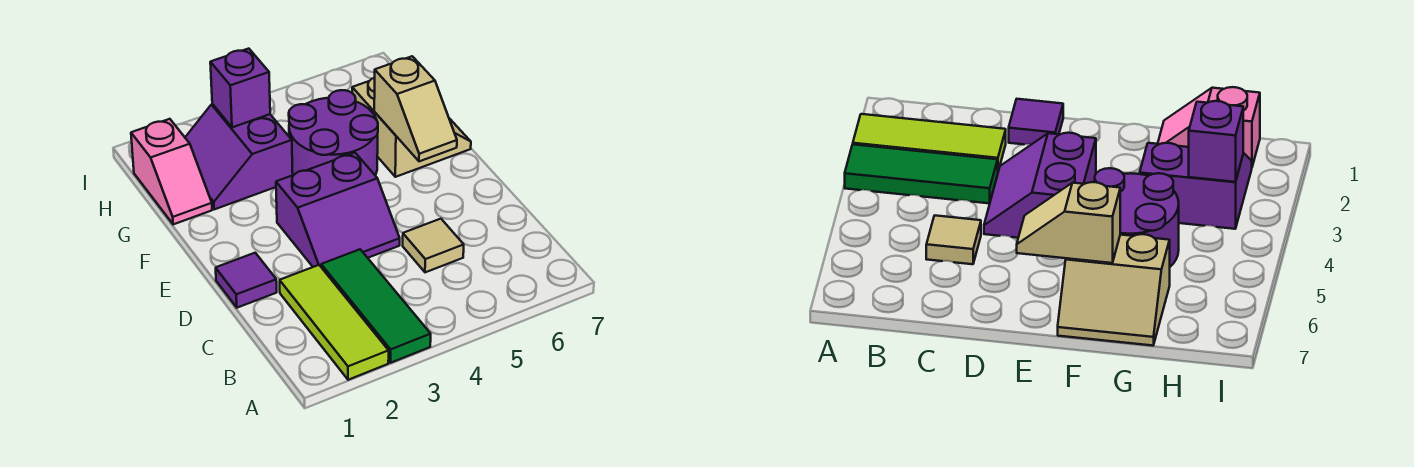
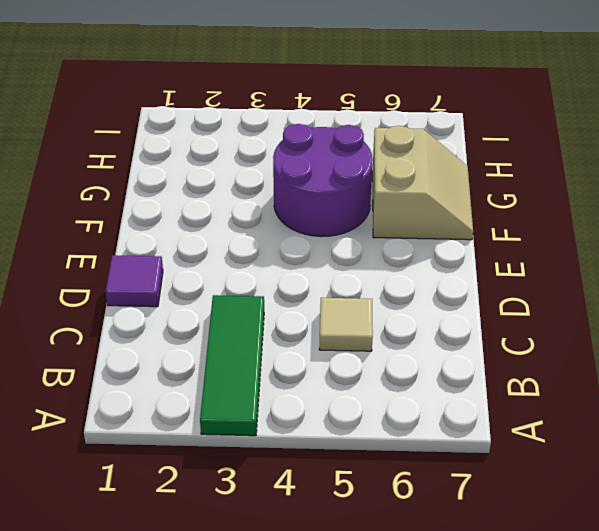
none -> lime tile A2:C2 level 1
none -> purple slope D3:E4 level 1 top E

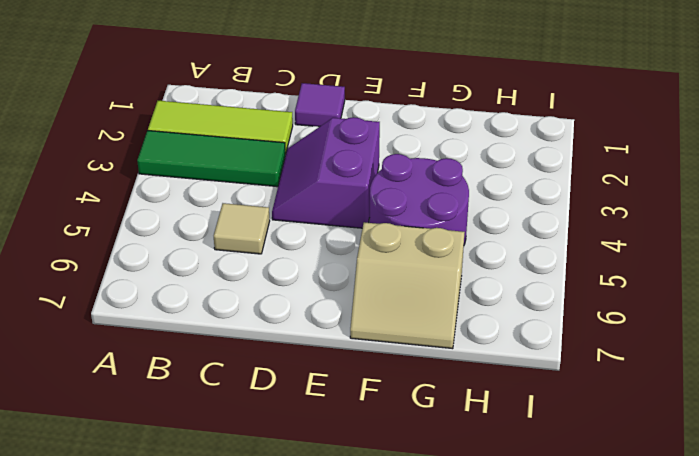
none -> pink slope G1:H1 level 1 top H
none -> purple slope G2:H3 level 1 top 3

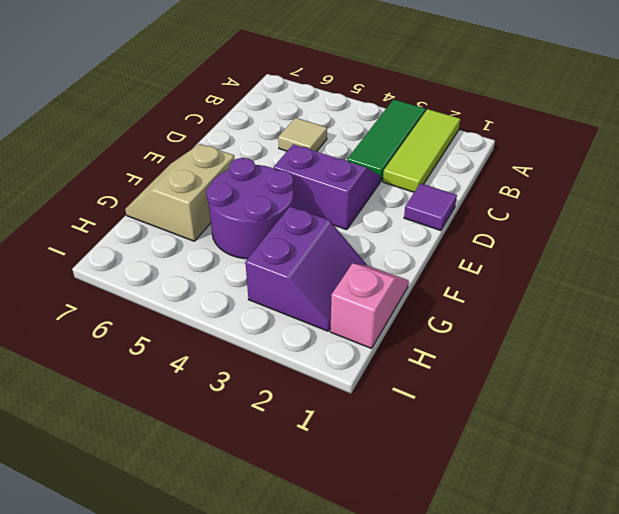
none -> tan slope E6:F6 level 2 top F
none -> purple brick H3 level 2

